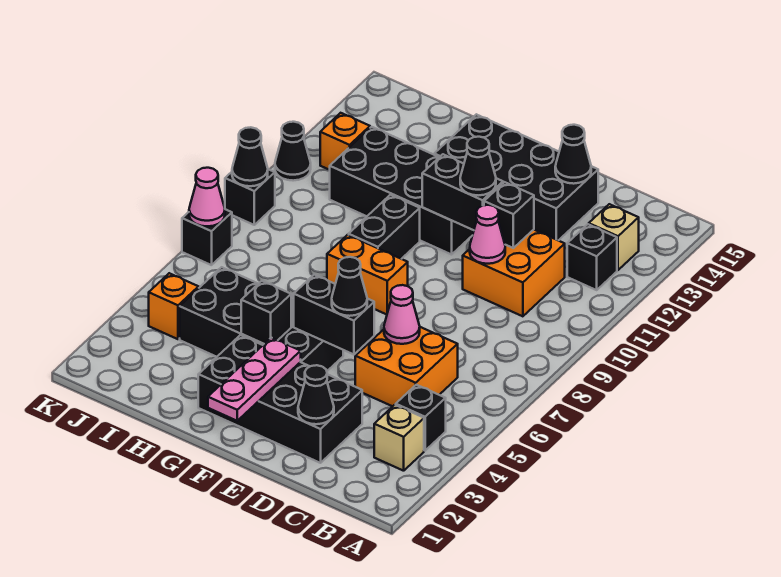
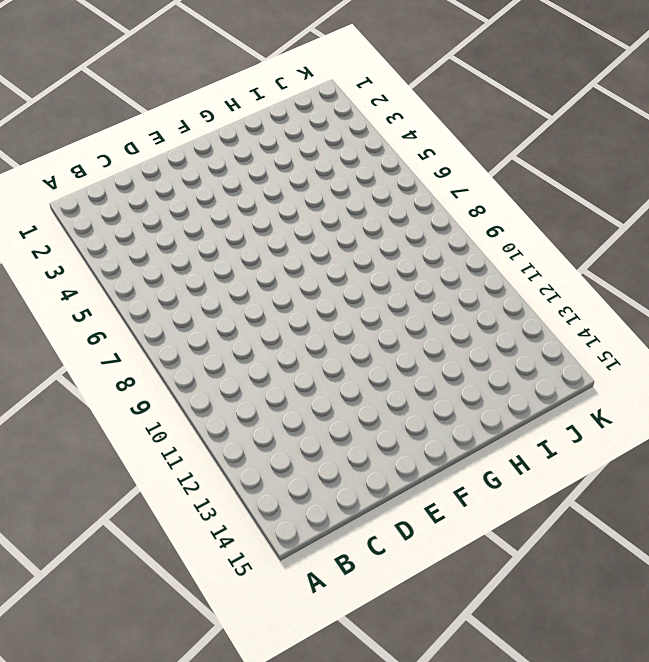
none -> tan brick B3 level 1
none -> black brick B4 level 1
none -> black brick B12 level 1
none -> tan brick B13 level 1

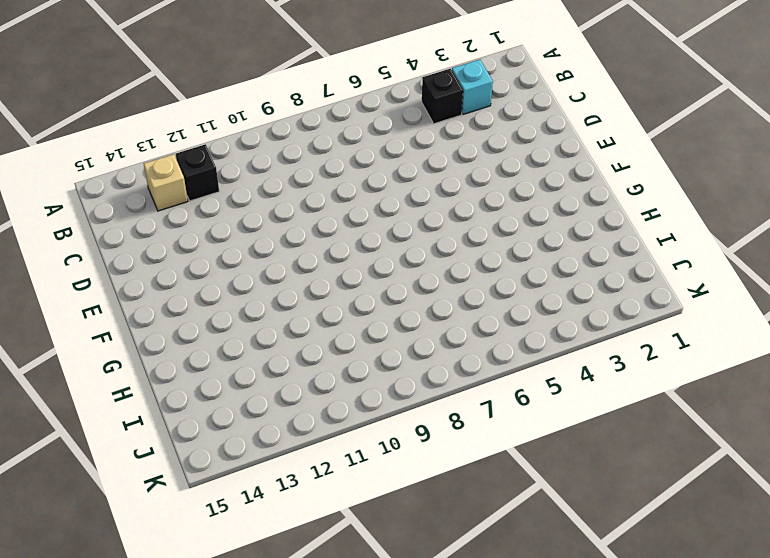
cyan brick B3 level 1 -> tan brick B3 level 1
none -> orange brick C5:D6 level 1
none -> orange brick C10:D11 level 1
none -> black brick D2:G3 level 1
none -> black brick D13:G14 level 1

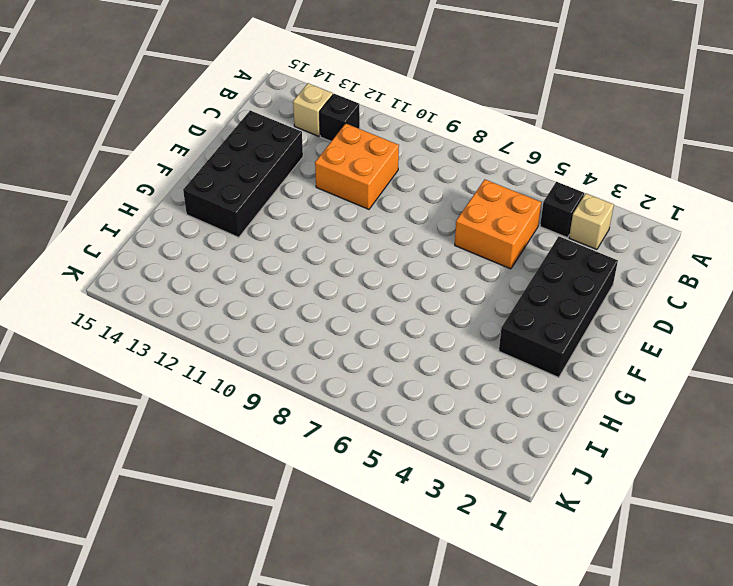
none -> black brick F4:I5 level 1
none -> orange brick F8:G8 level 1
none -> black brick F11:I12 level 1
none -> black brick G9:G10 level 1

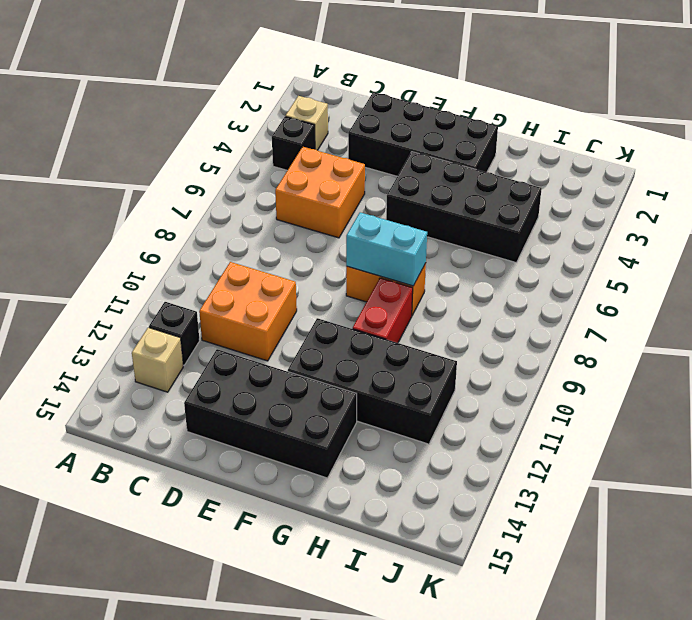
cyan brick F8:G8 level 2 -> none
red brick G9:G10 level 1 -> black brick G9:G10 level 1
none -> orange brick J4 level 1
none -> orange brick J12 level 1
none -> black brick K7 level 1
none -> black brick K9 level 1

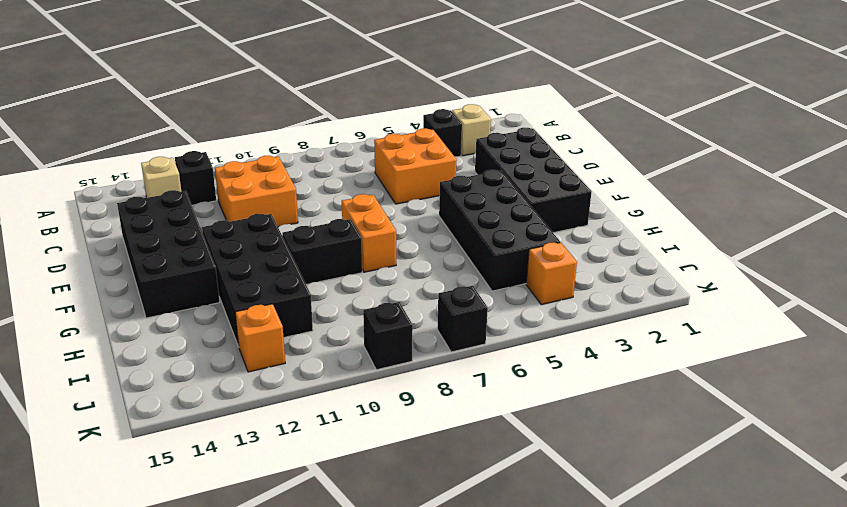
none -> black cone K11 level 1
none -> black cone D2 level 2
none -> pink cone D6 level 2
none -> pink cone D10 level 2

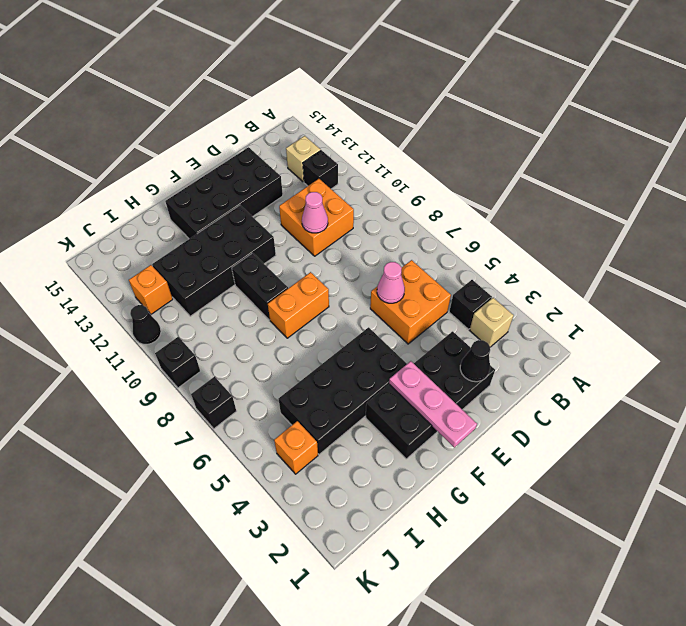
none -> black brick D11 level 2
none -> black cone D14 level 2
none -> black brick E5:F5 level 2
none -> black brick E11:F11 level 2

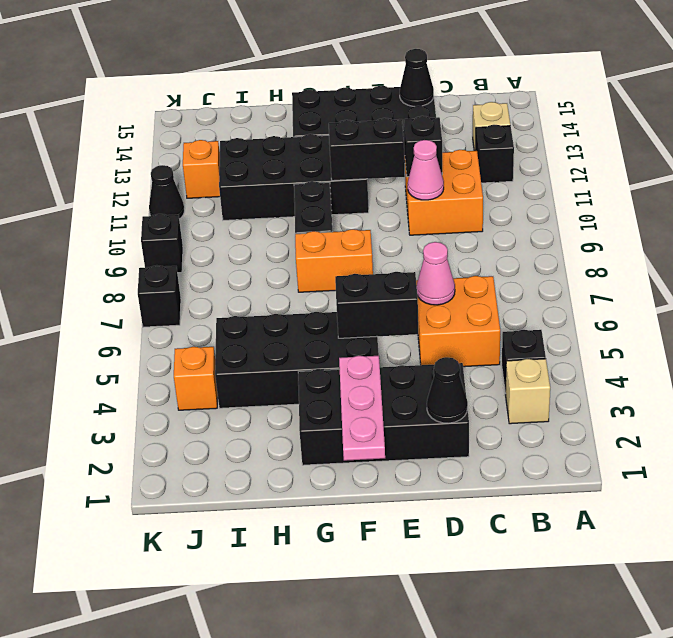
none -> black brick G4 level 2
none -> pink cone K7 level 2
none -> black cone K9 level 2
none -> black cone E5 level 3

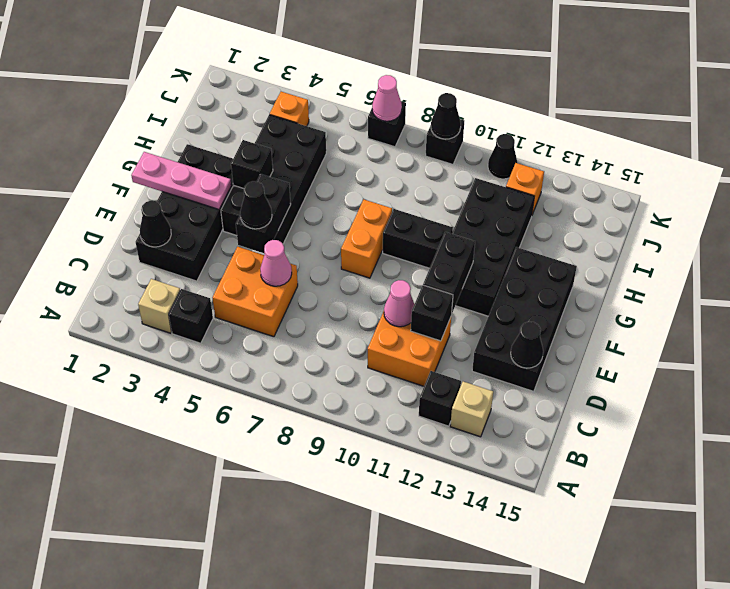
none -> black cone E11 level 3

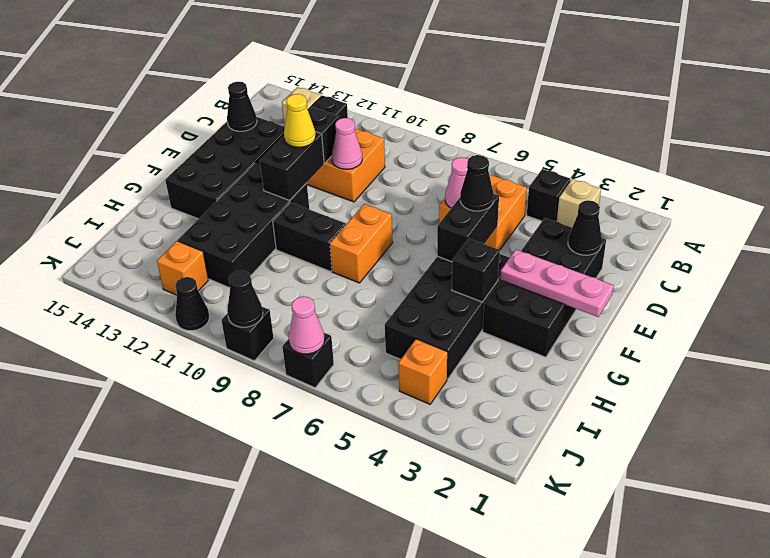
yellow cone E11 level 3 -> black cone E11 level 3

